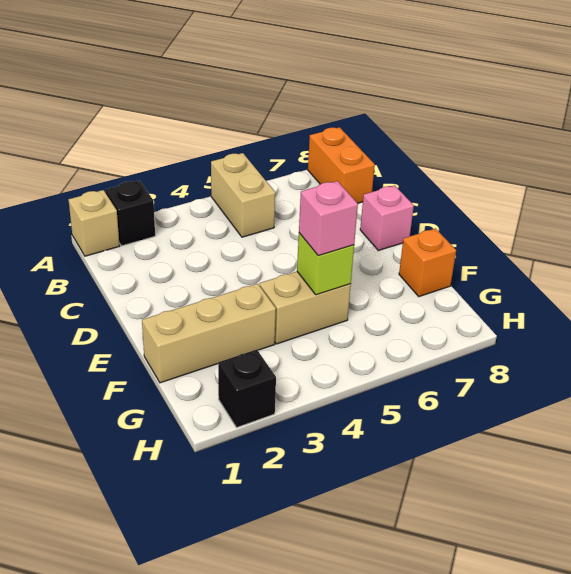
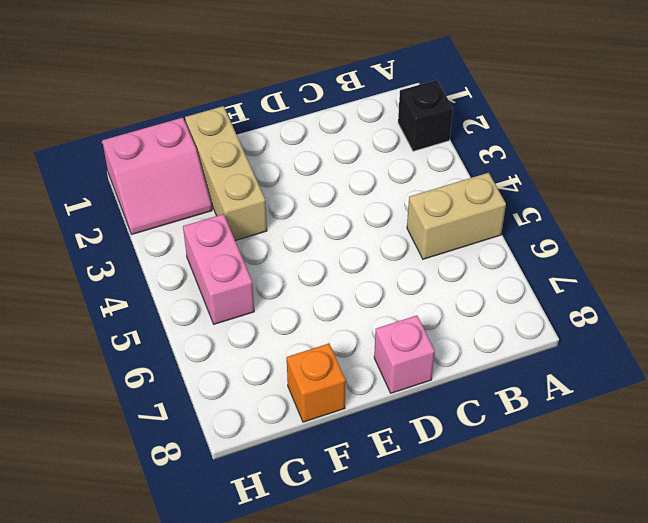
pink slope G1:H2 level 1 top 1 -> black brick H2 level 1
pink brick G4:G5 level 1 -> none
none -> tan brick A1 level 1
none -> orange brick A8:B8 level 1

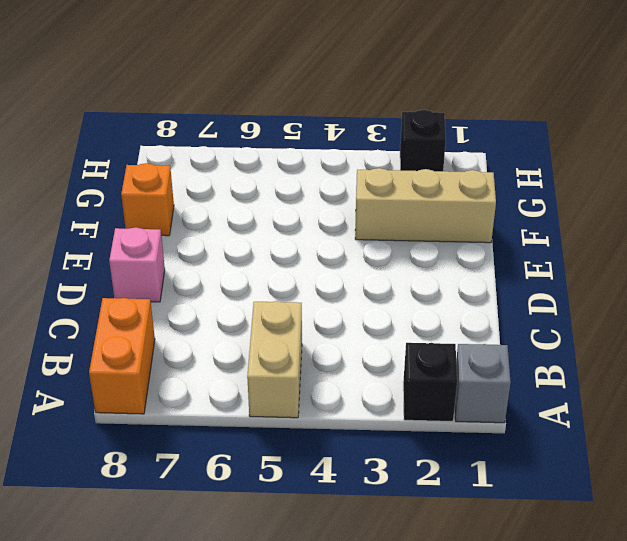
grey brick A1 level 1 -> tan brick A1 level 1
none -> tan brick F4:F5 level 1
none -> lime brick F5 level 2

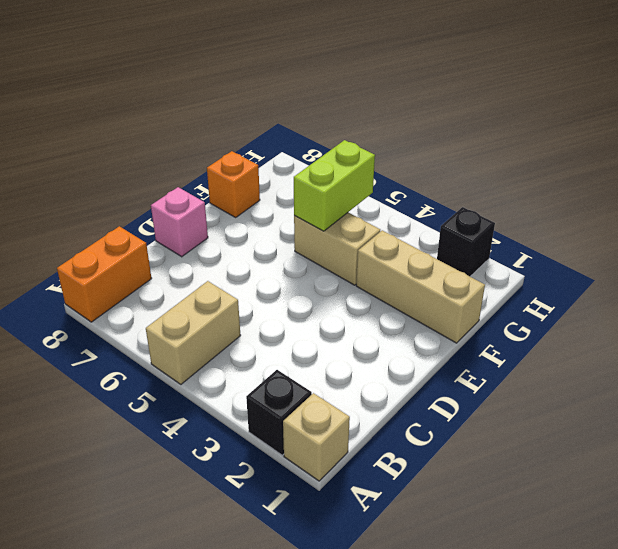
lime brick F5:G5 level 2 -> lime brick F5 level 2
none -> pink brick F5 level 3

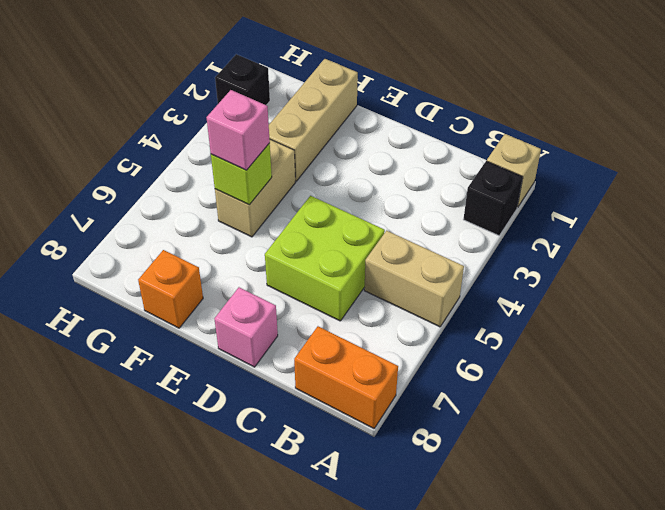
lime brick C5:D6 level 1 -> none

